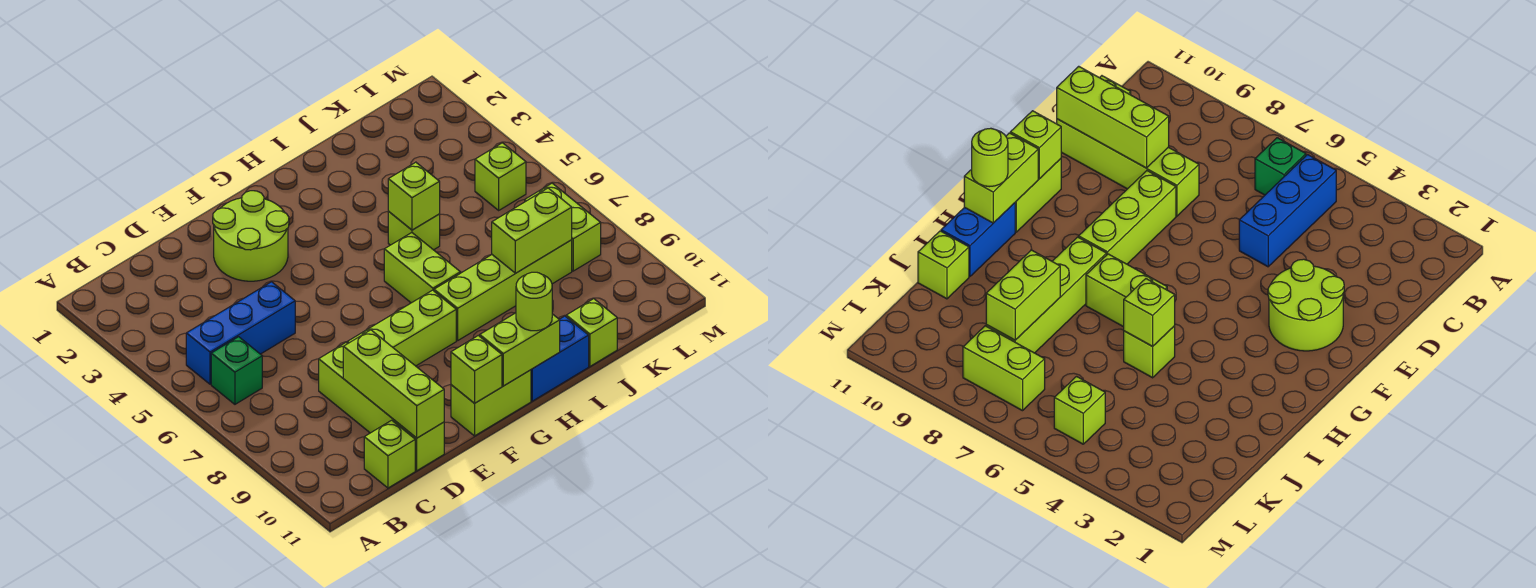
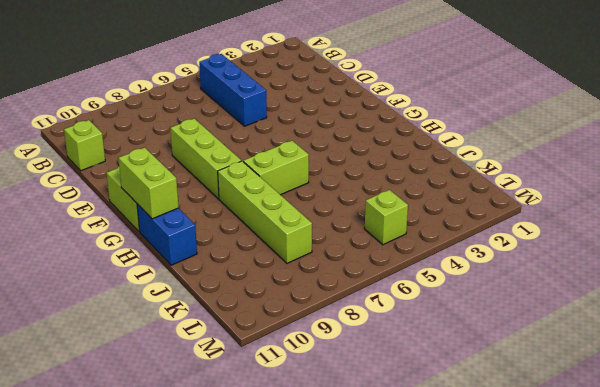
none -> green brick B6 level 1
none -> lime brick D8:D11 level 1
none -> lime round brick E2:F3 level 1

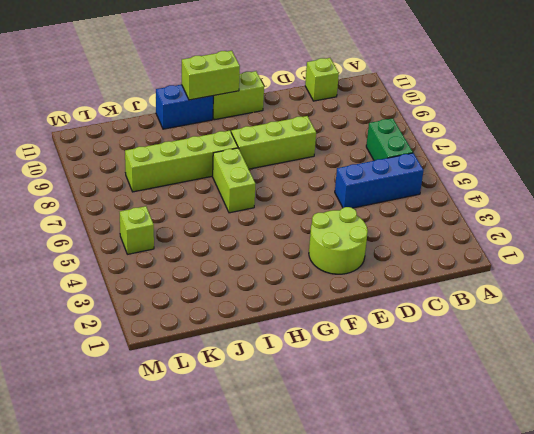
green brick B6:B7 level 1 -> green brick B6 level 1
none -> lime brick D8:D11 level 1
none -> lime brick I5 level 1
none -> lime brick J11 level 1

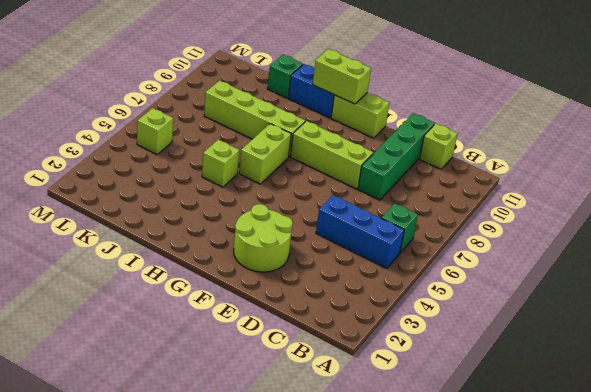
green brick D8:D11 level 1 -> lime brick D8:D11 level 1
green brick J11 level 1 -> lime brick J11 level 1
none -> lime brick L7:L8 level 1
none -> lime brick D9:D11 level 2
none -> lime brick F11 level 2

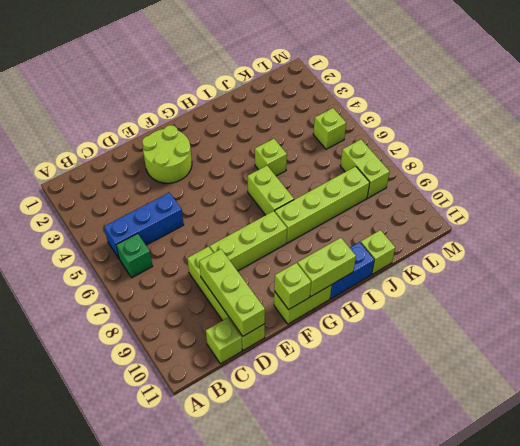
none -> lime brick I5 level 2
none -> lime brick J8:K8 level 2
none -> lime round brick H11 level 3

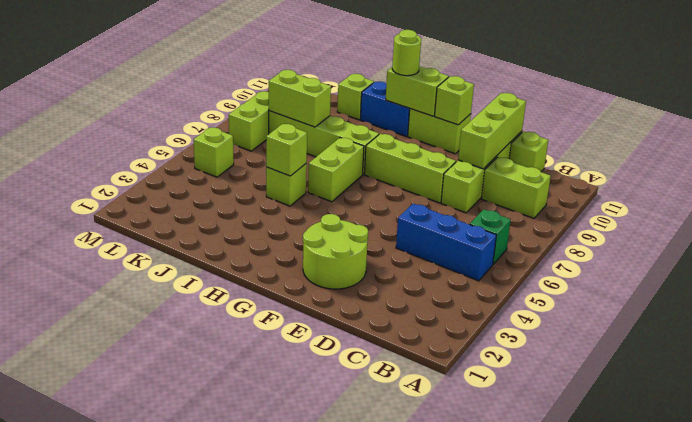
lime brick B9:C9 level 1 -> none

